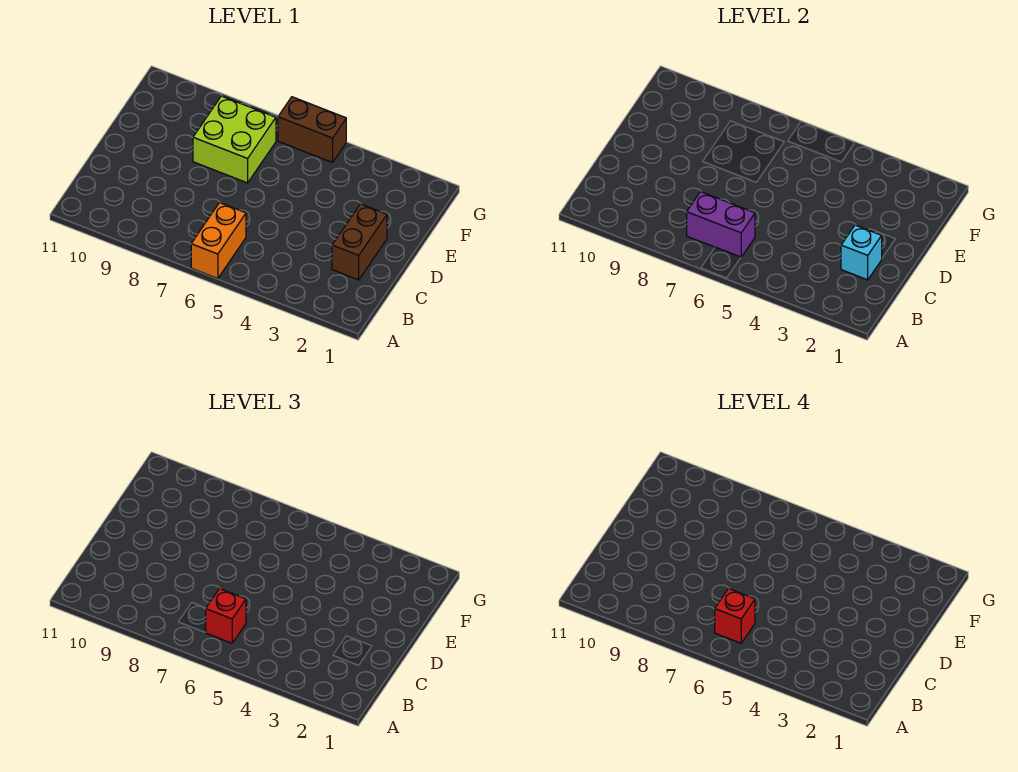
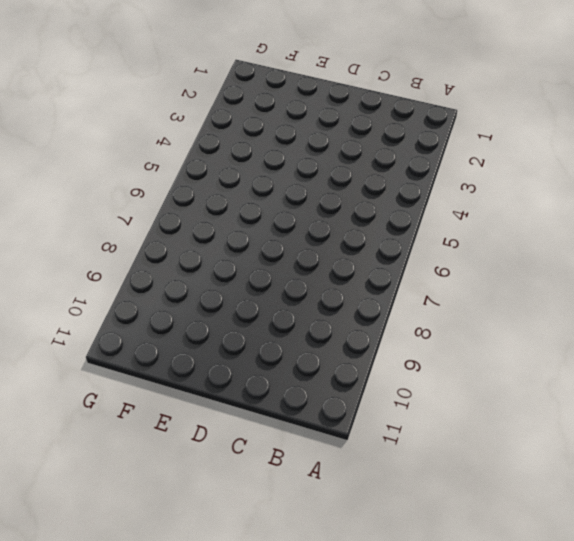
none -> orange brick A6:B6 level 1
none -> brown brick C2:D2 level 1

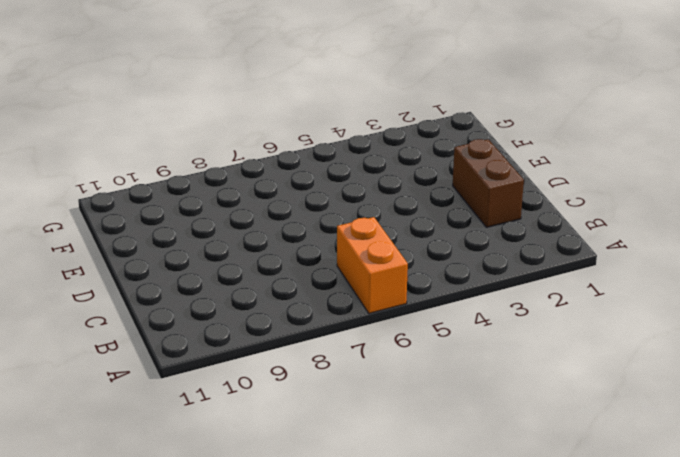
none -> lime brick E7:F8 level 1
none -> brown brick G5:G6 level 1

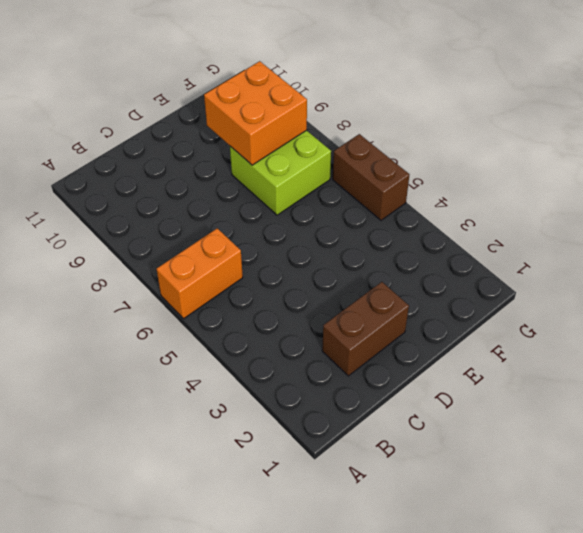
orange brick E8:F9 level 2 -> none
none -> purple brick B6:B7 level 2
none -> cyan brick C2 level 2

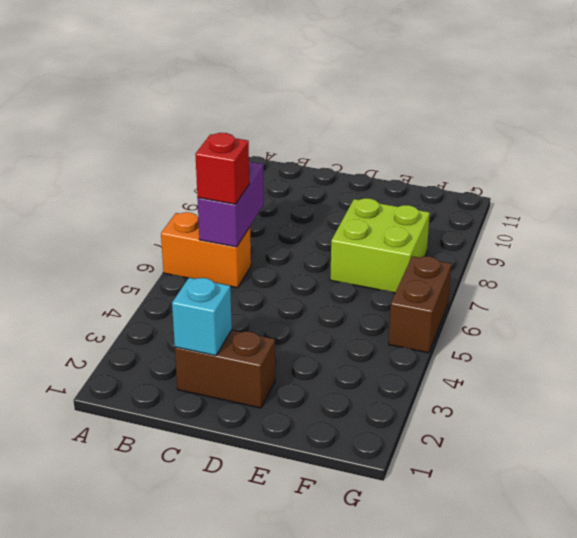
none -> red brick B6 level 4

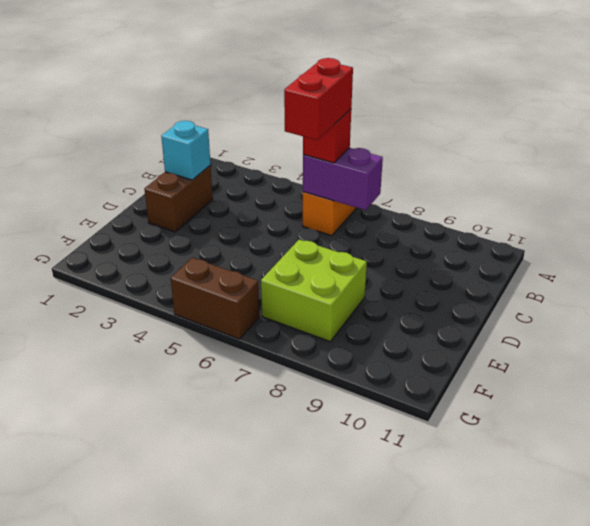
red brick B6:C6 level 4 -> red brick B6 level 4

